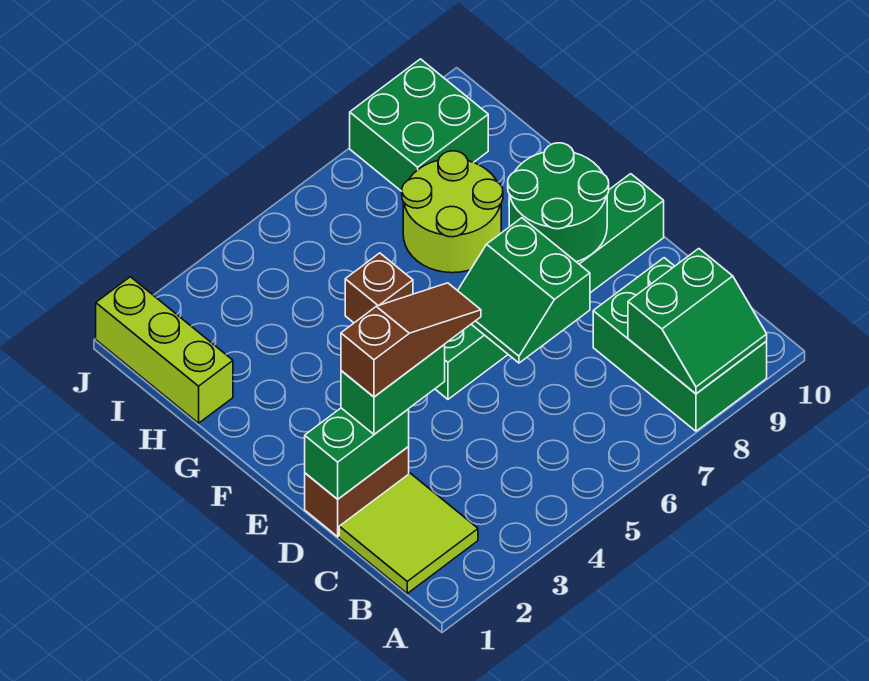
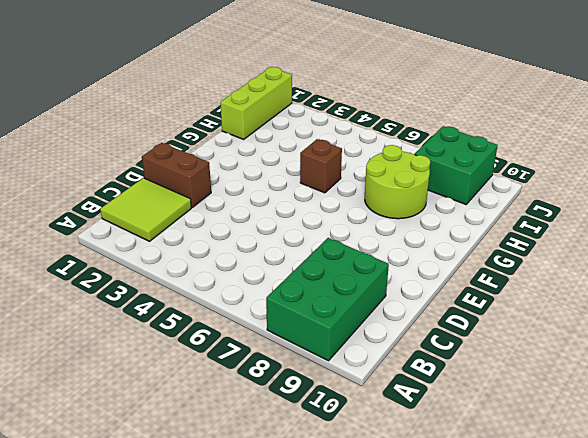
none -> green brick E5:E10 level 1
none -> green slope A8:B9 level 2 top B
none -> green brick D1:D2 level 2

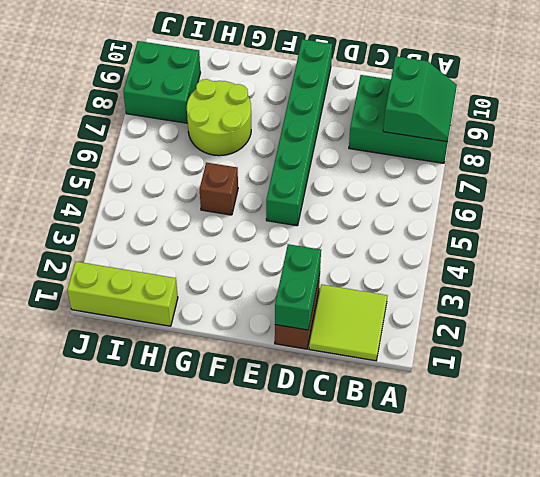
none -> green slope D6:E7 level 2 top 7
none -> green round brick E8:F9 level 2
none -> green brick D2:D3 level 3

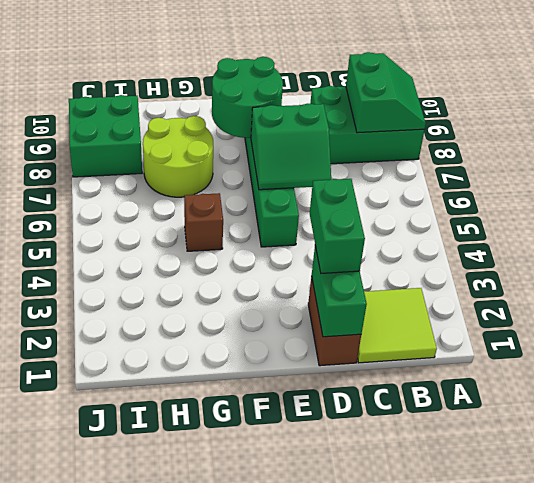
none -> lime brick H1:J1 level 1
none -> brown slope D2:D4 level 4 top 2

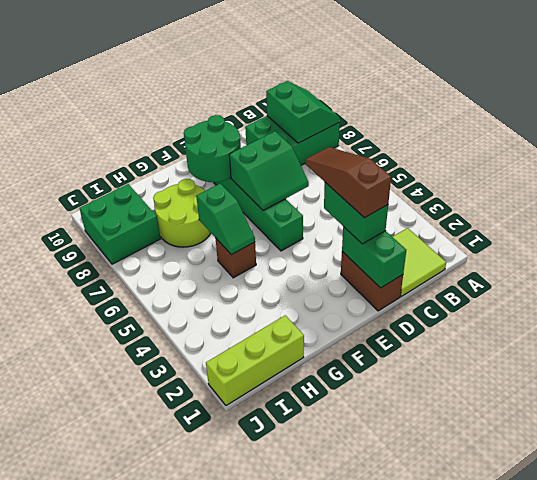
green slope G5:G6 level 2 top 6 -> none

